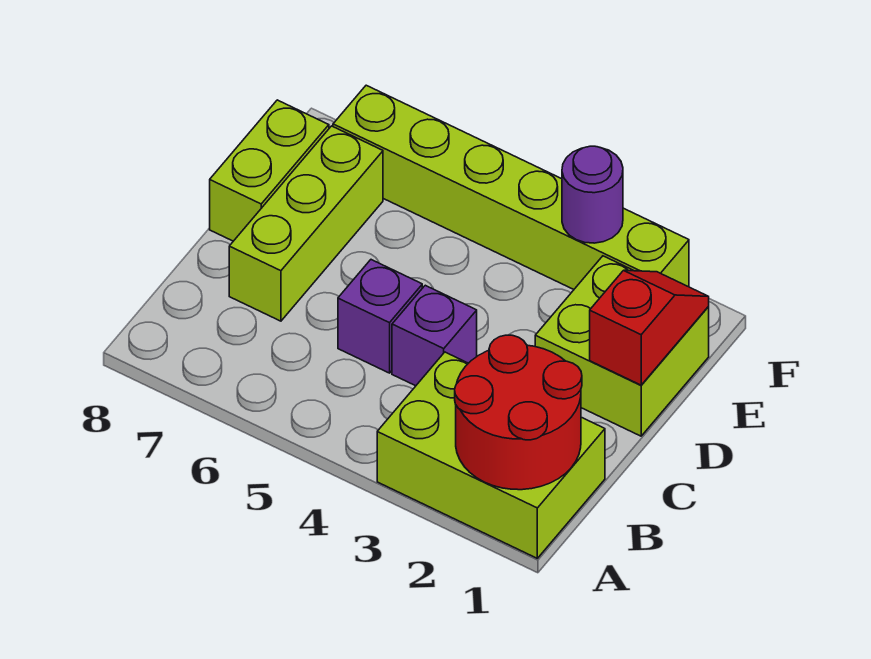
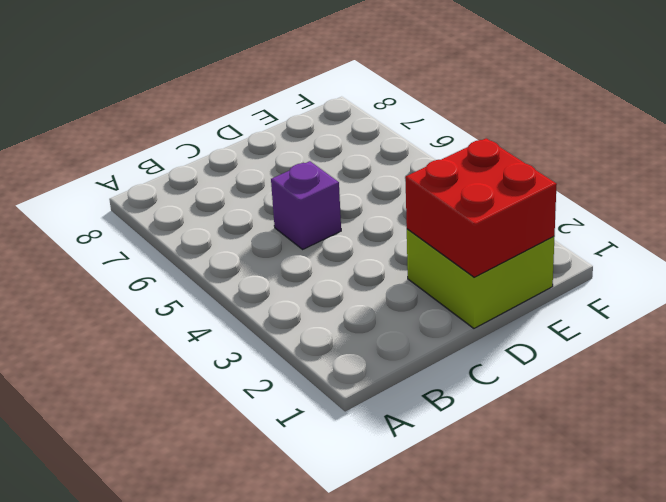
red brick D1:E2 level 2 -> red slope D1:E1 level 2 top D
none -> lime brick A1:B3 level 1
none -> purple brick C4 level 1

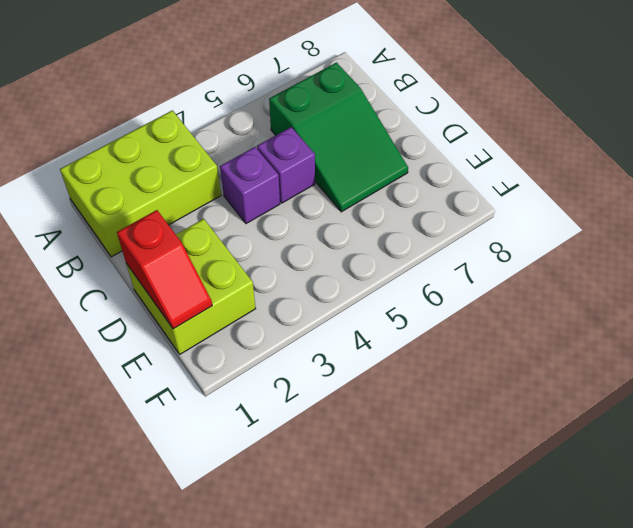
green slope B6:D7 level 1 top B -> lime brick C7:E7 level 1
none -> lime brick D8:E8 level 1
none -> lime brick F2:F7 level 1

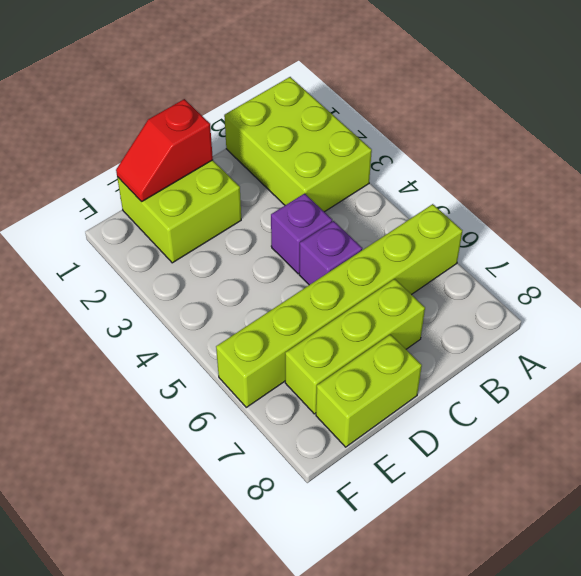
lime brick A6:F6 level 1 -> lime brick F2:F7 level 1
none -> red round brick A1:B2 level 2
none -> purple round brick F3 level 2

